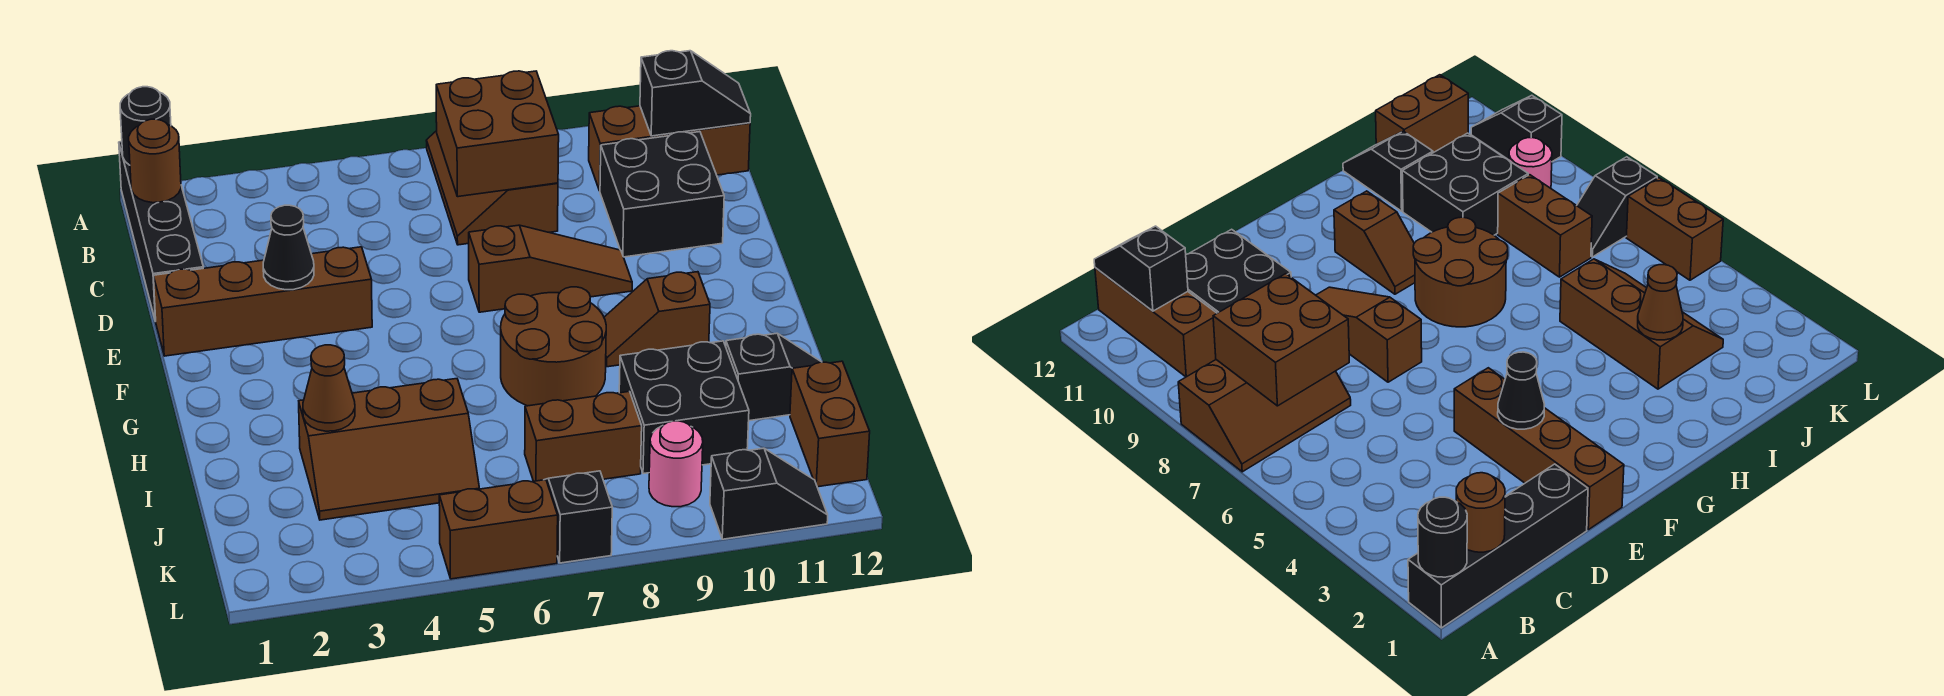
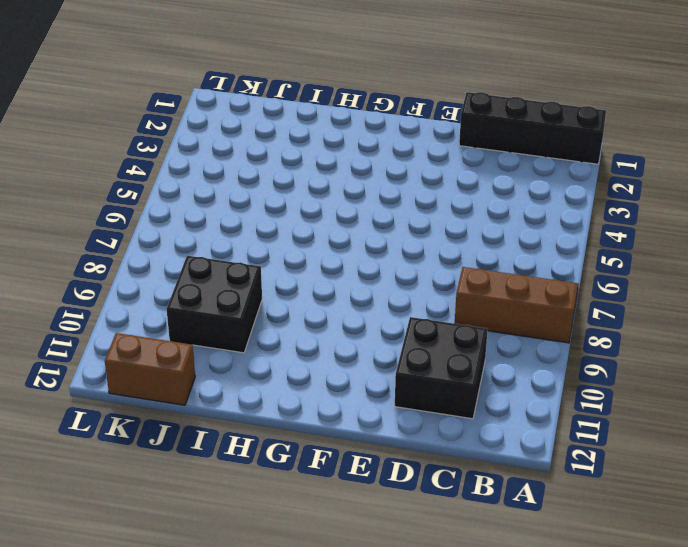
none -> brown brick B10:B12 level 1
none -> brown brick E1:E4 level 1
none -> brown slope E7:E9 level 1 top 7

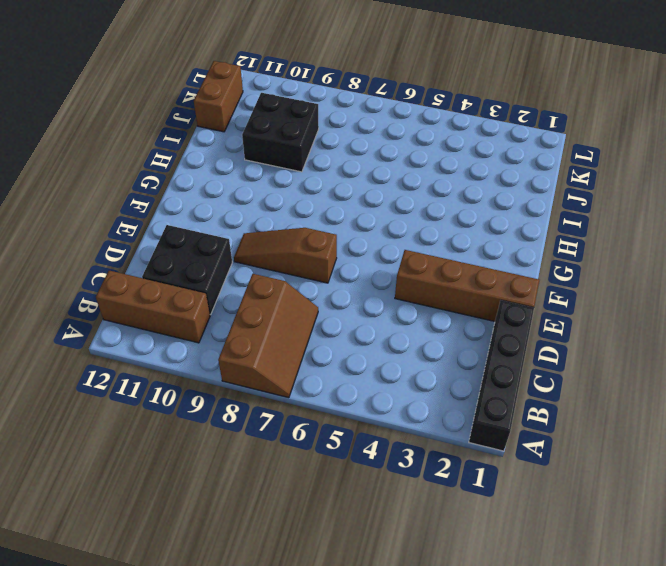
none -> brown round brick G7:H8 level 1
none -> brown slope G9:G10 level 1 top 10
none -> brown slope I3:J5 level 1 top I

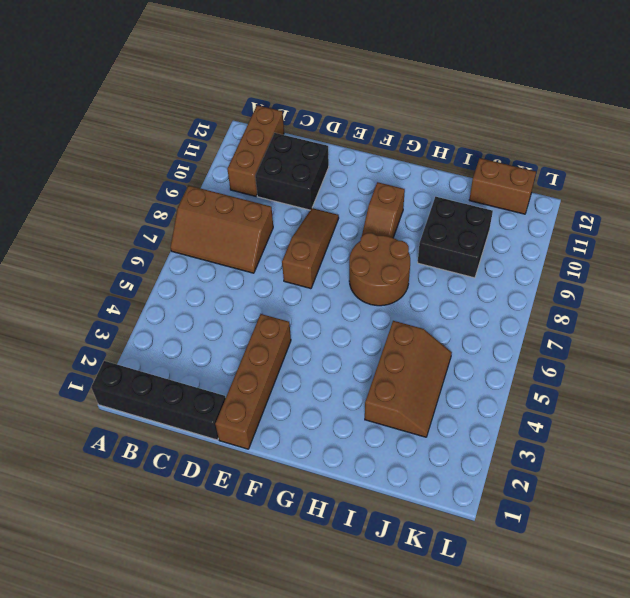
none -> black slope I11:I12 level 1 top 11
none -> brown brick J7:J8 level 1
none -> black slope K7:L7 level 1 top L

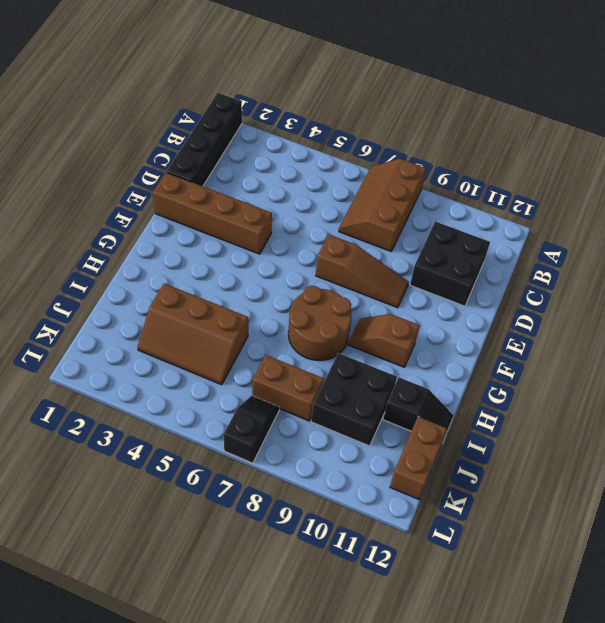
none -> brown brick B10:B12 level 1
none -> pink round brick K9 level 1
none -> brown brick L5:L6 level 1

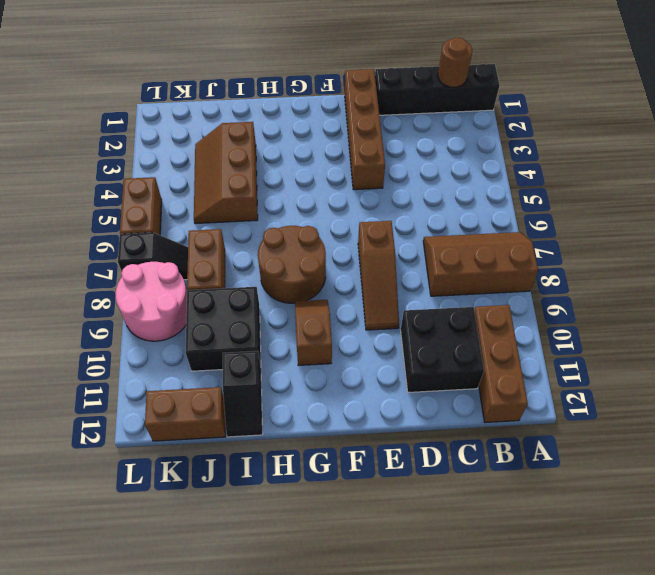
pink round brick K8:L9 level 1 -> pink round brick K9 level 1
none -> black slope L10:L11 level 1 top 10
none -> black round brick A1 level 2
none -> brown brick B7:C8 level 2

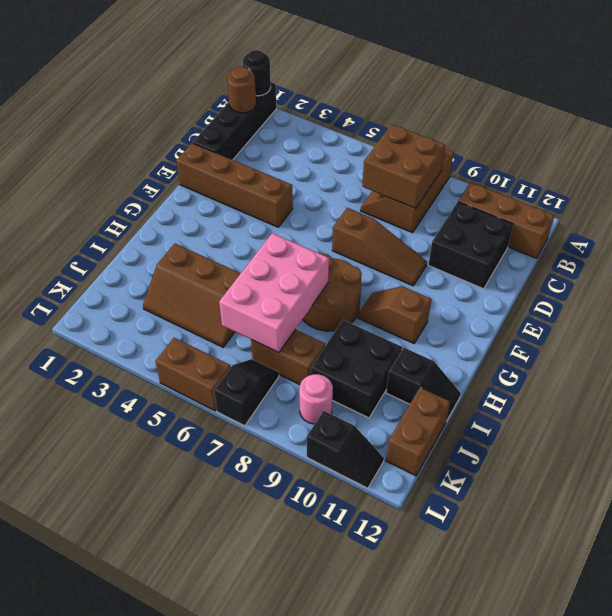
pink brick H6:J7 level 2 -> none
none -> black slope B11:B12 level 2 top 11
none -> black cone E3 level 2
none -> brown cone I3 level 2

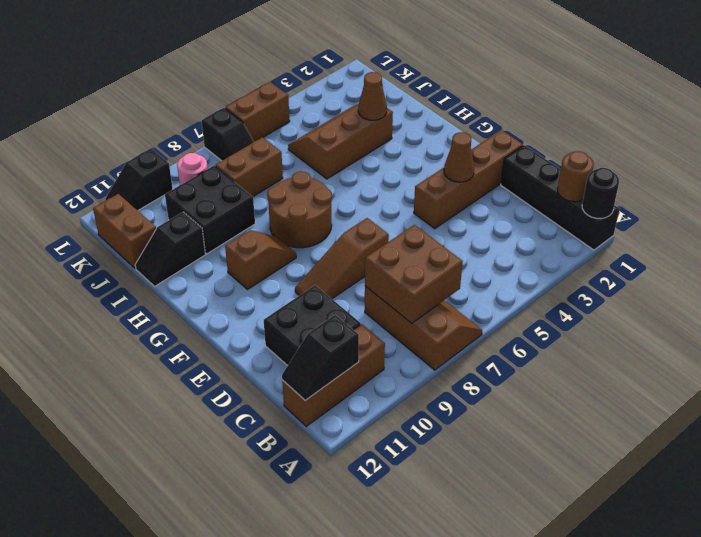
brown cone E3 level 2 -> black cone E3 level 2

